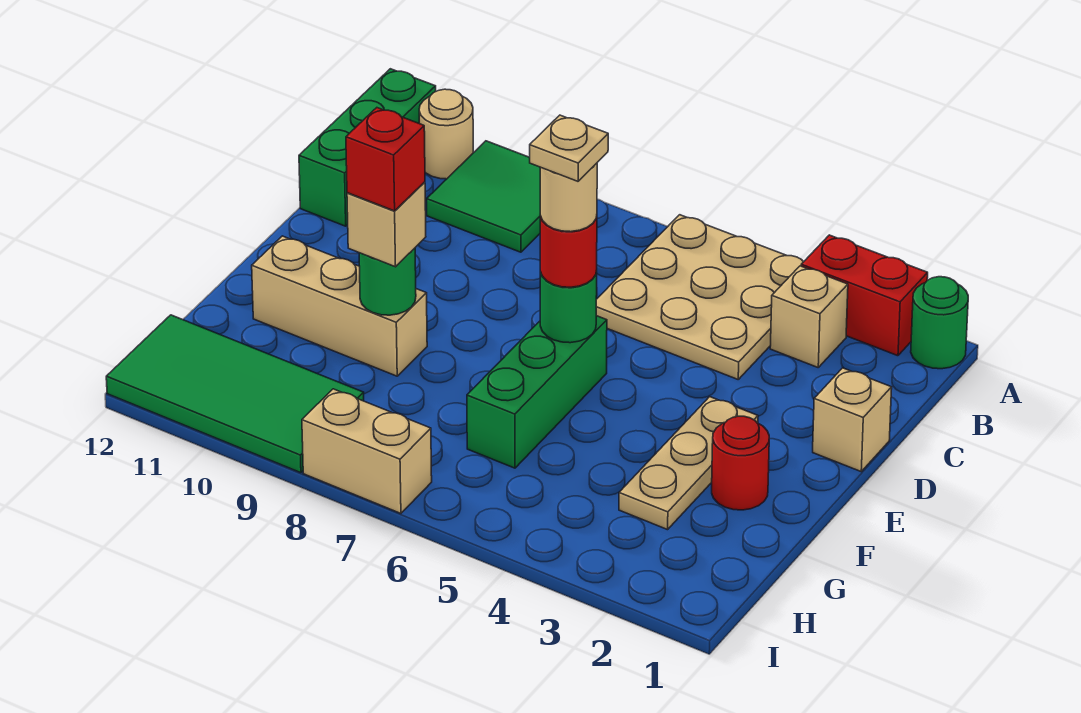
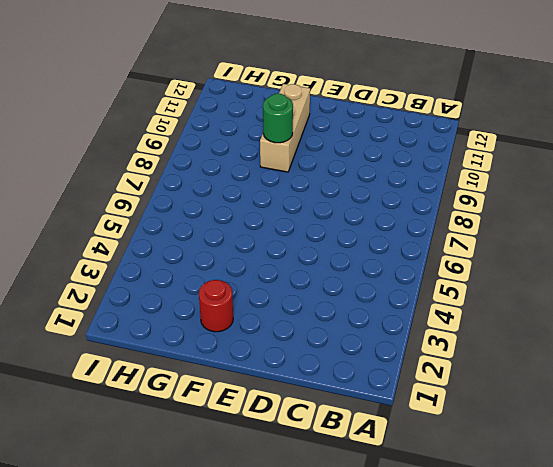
none -> green round brick A1 level 1
none -> red brick A2:A3 level 1
none -> tan plate A4:C6 level 1

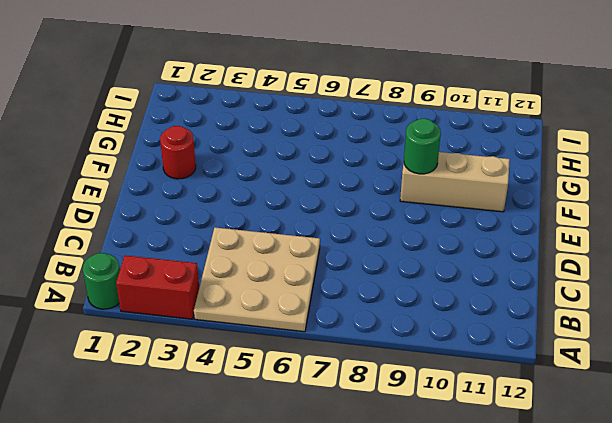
none -> green tile A9:B10 level 1
none -> tan round brick A11 level 1
none -> green brick A12:C12 level 1

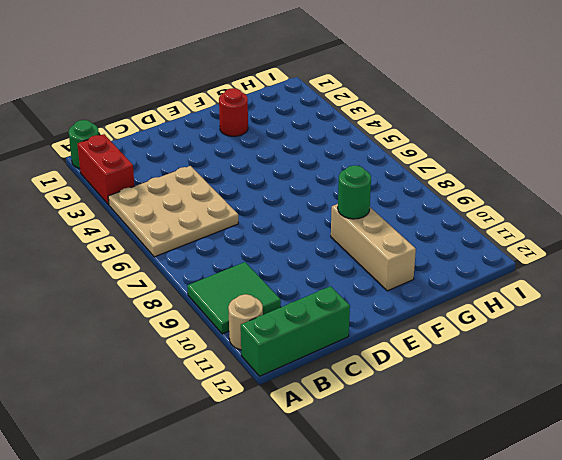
none -> tan brick B3 level 1
none -> tan brick D1 level 1
none -> tan plate E3:G3 level 1

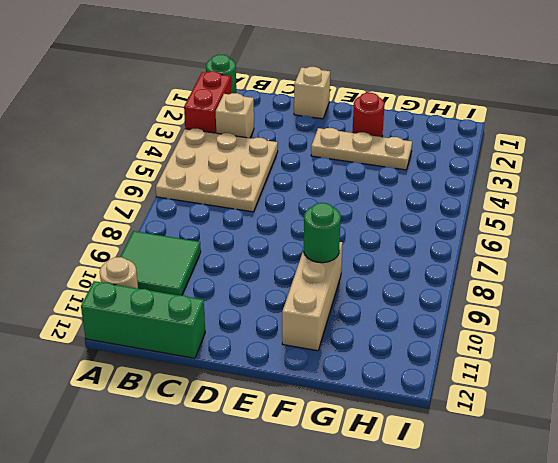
none -> green brick E6:G6 level 1
none -> green tile H9:I12 level 1
none -> tan brick I7:I8 level 1

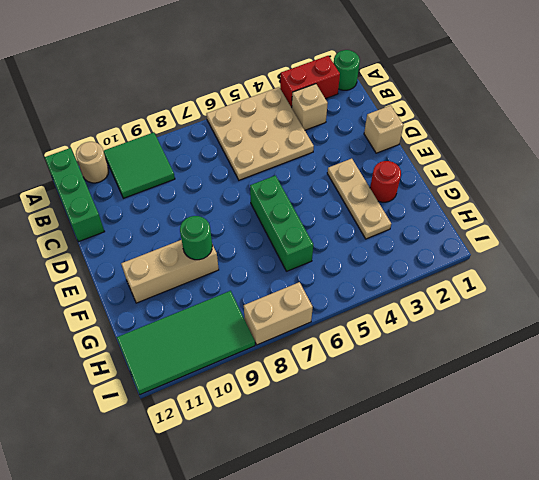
none -> green round brick E6 level 2
none -> red round brick E6 level 3
none -> tan brick F9 level 3

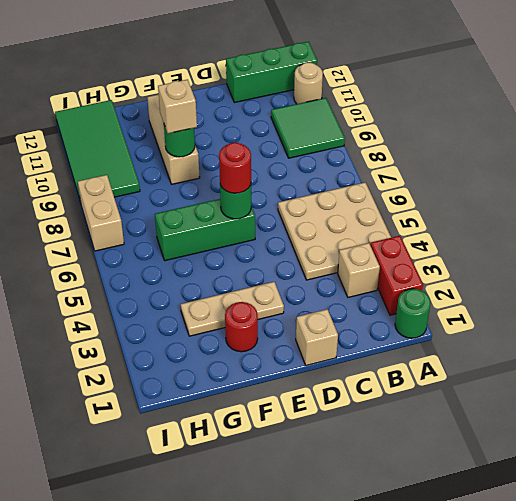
none -> tan round brick E6 level 4
none -> red brick F9 level 4
none -> tan plate E6 level 5

